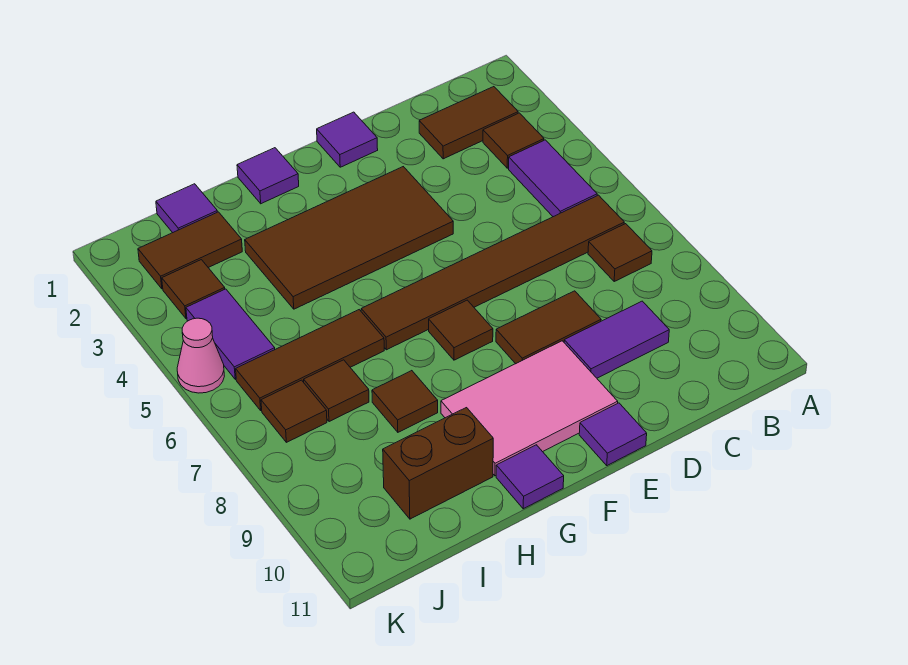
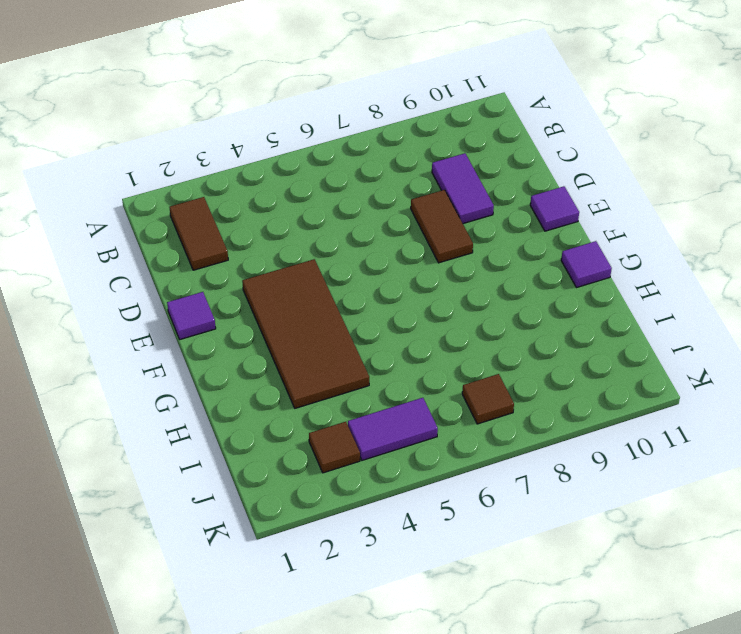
none -> brown tile B3 level 1
none -> purple tile B4:B5 level 1
none -> brown tile B6:G6 level 1

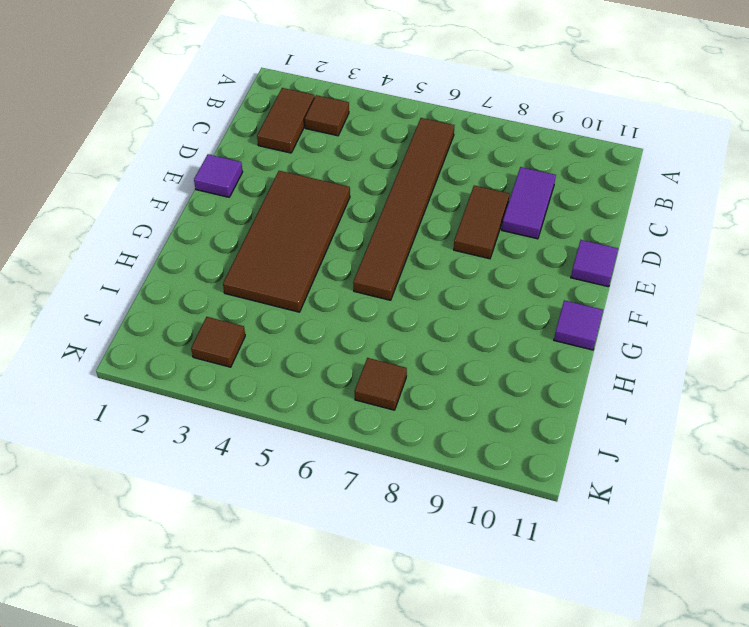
none -> purple tile B4:B5 level 1
none -> brown tile B7 level 1
none -> pink tile E9:G10 level 1

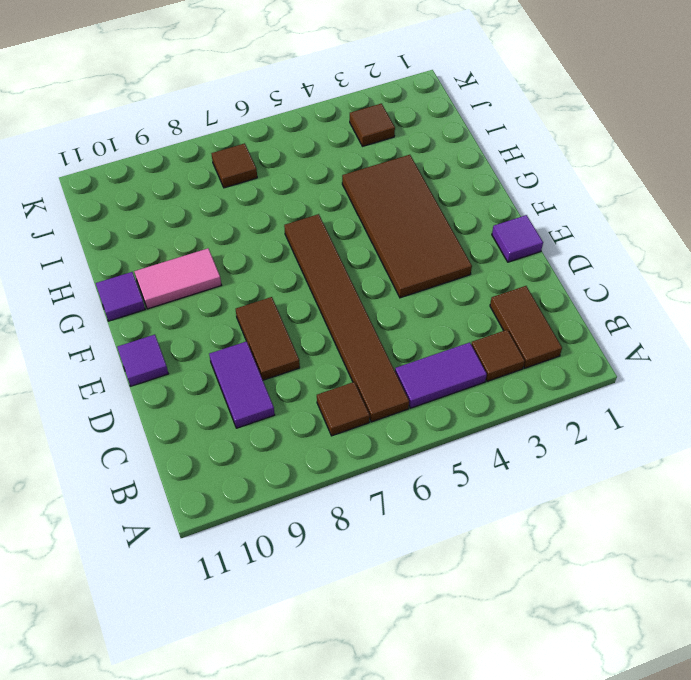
pink tile G9:G10 level 1 -> pink tile E9:G10 level 1
none -> brown tile F7 level 1
none -> purple tile G1 level 1
none -> brown tile H6:J6 level 1

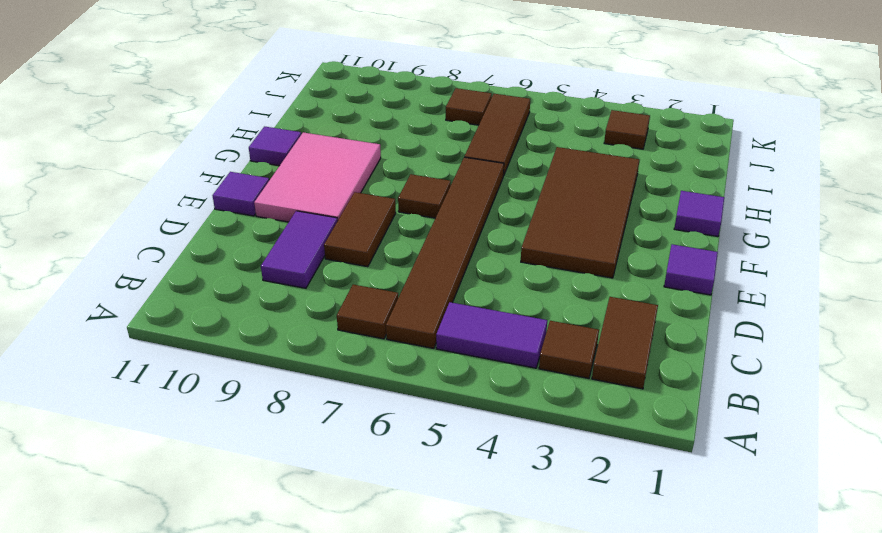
none -> brown tile H8 level 1
none -> brown brick H10:I10 level 1
none -> purple tile I1 level 1

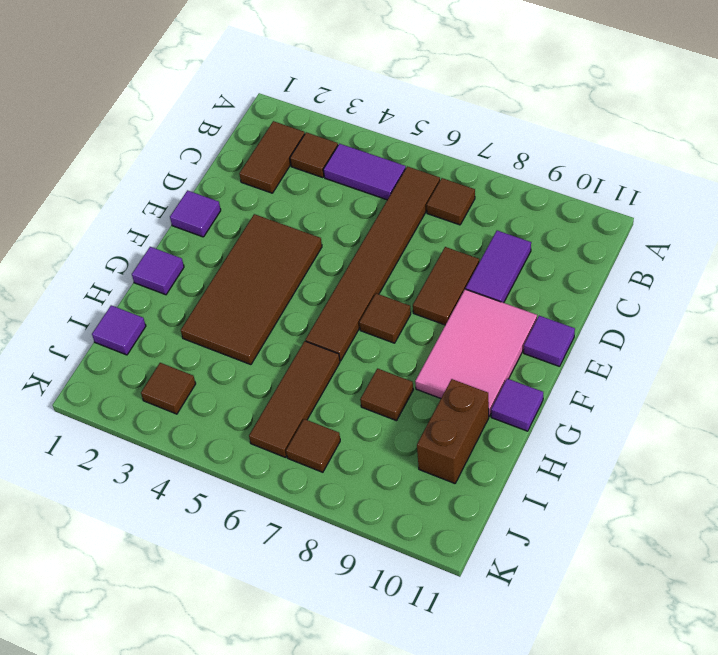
none -> brown tile I2:J2 level 1
none -> brown tile I7 level 1
none -> purple tile J4:J5 level 1

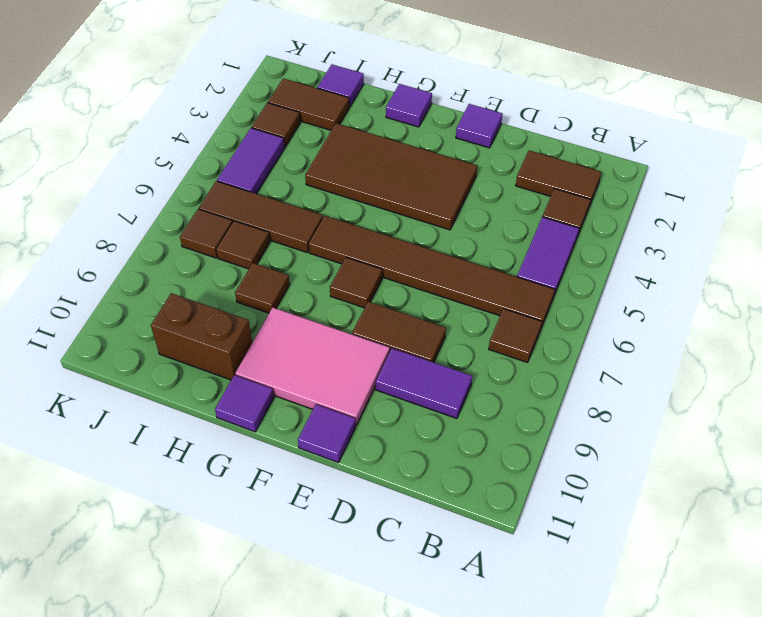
none -> pink cone K5 level 1

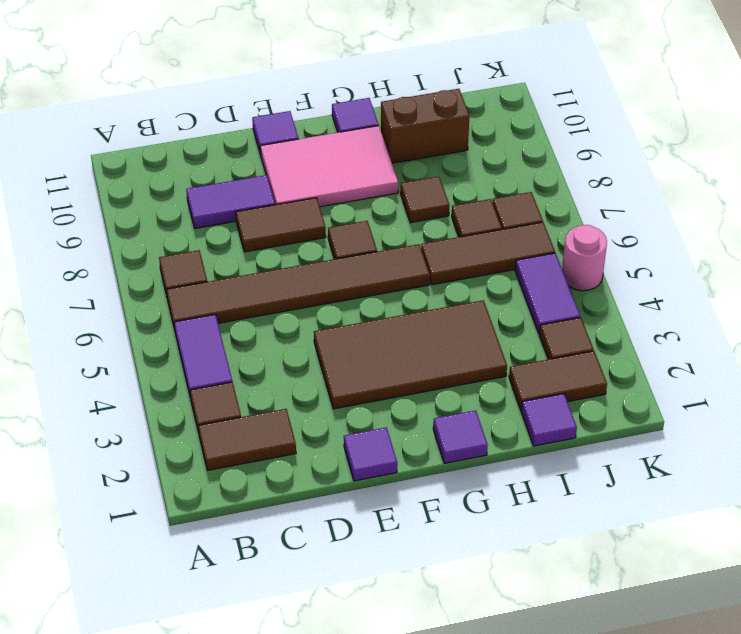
pink round brick K5 level 1 -> pink cone K5 level 1

